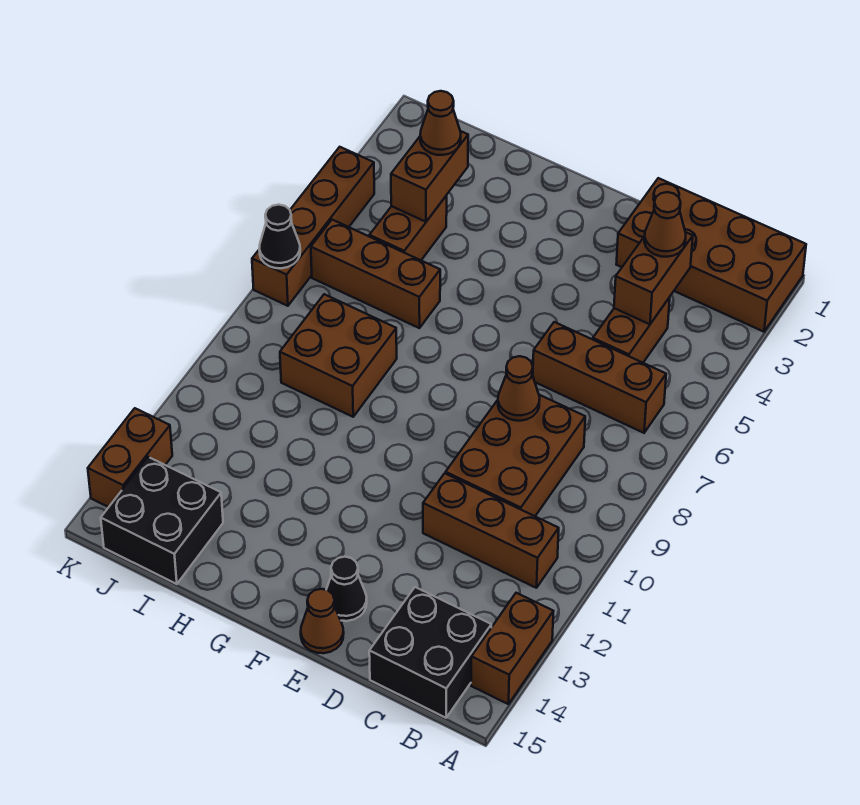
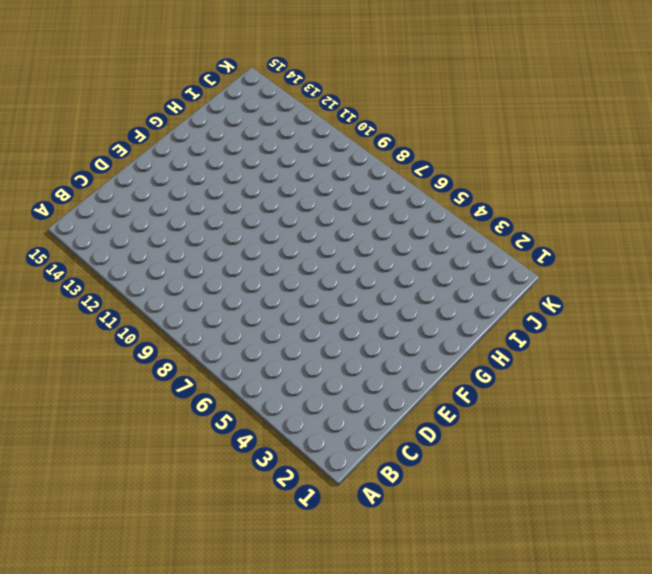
none -> brown brick A1:D2 level 1
none -> brown brick A13:A14 level 1
none -> brown brick B6:D6 level 1

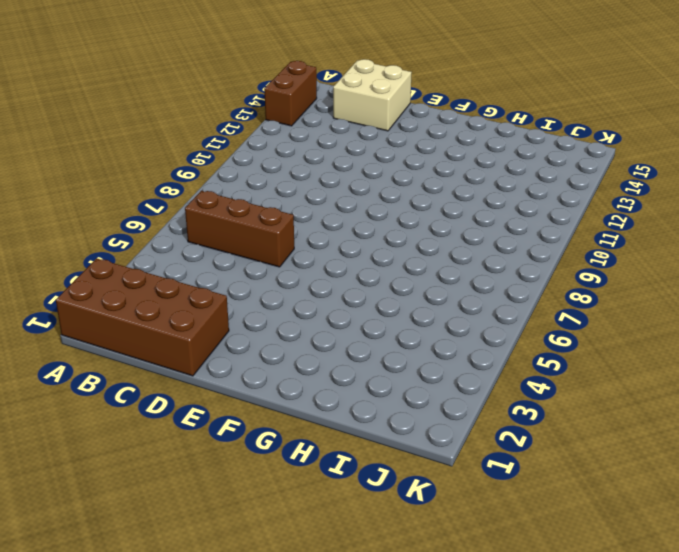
tan brick C14:D15 level 1 -> black brick B14:C15 level 1
none -> brown brick B11:D11 level 1
none -> brown brick C4:C5 level 1
none -> brown brick C8:D10 level 1

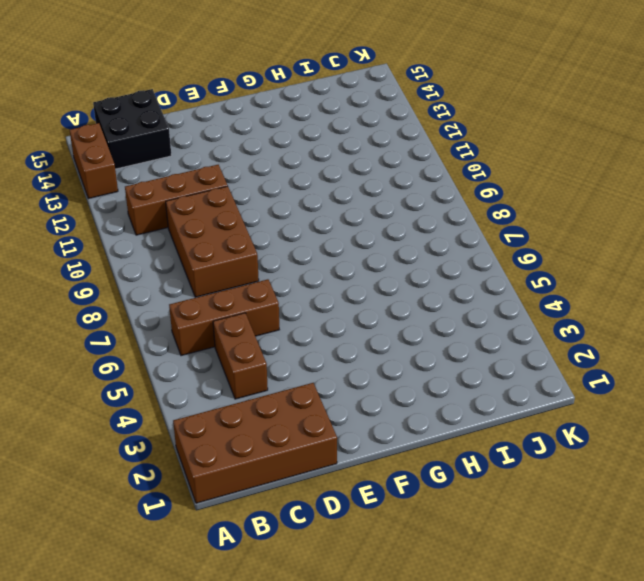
none -> black cone E14 level 1
none -> brown cone E15 level 1
none -> brown brick H6:J6 level 1

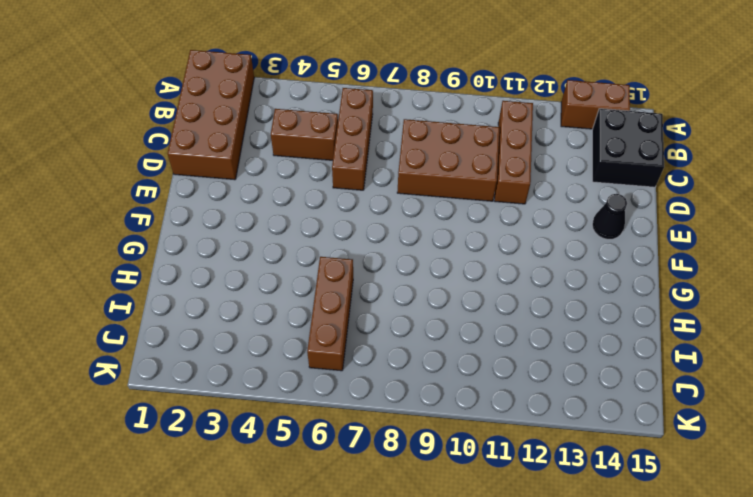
none -> brown cone E15 level 1
none -> brown brick H8:I9 level 1
none -> brown brick I4:I5 level 1

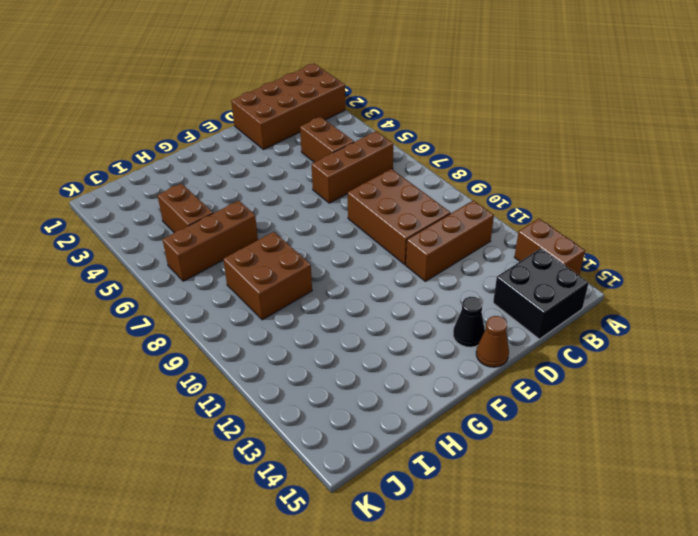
none -> black brick I14:J15 level 1
none -> brown brick K4:K7 level 1
none -> brown brick K13:K14 level 1

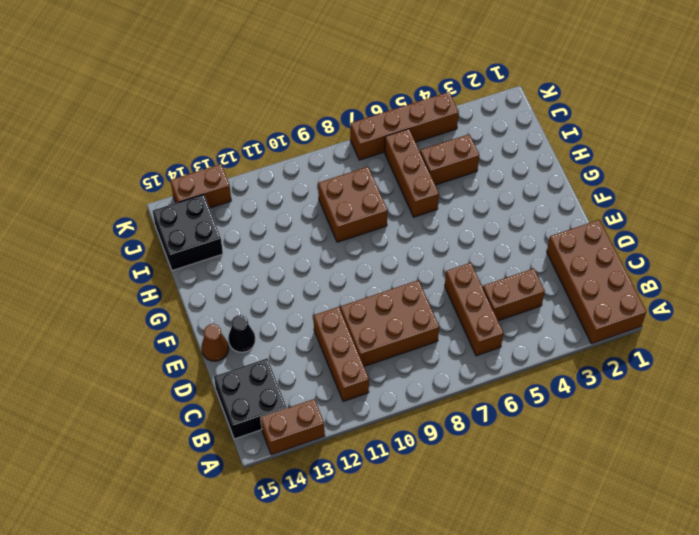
none -> brown brick C3:C4 level 2
none -> brown cone D8 level 2
none -> brown brick I3:I4 level 2

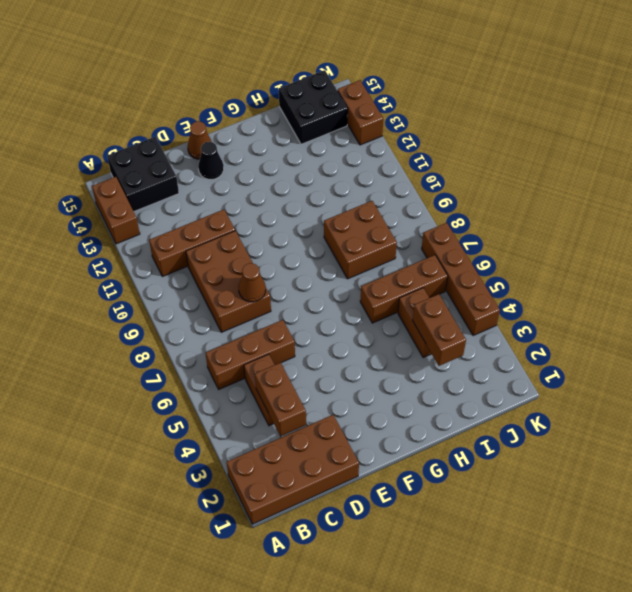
none -> black cone K7 level 2
none -> brown cone C3 level 3
none -> brown cone I3 level 3

